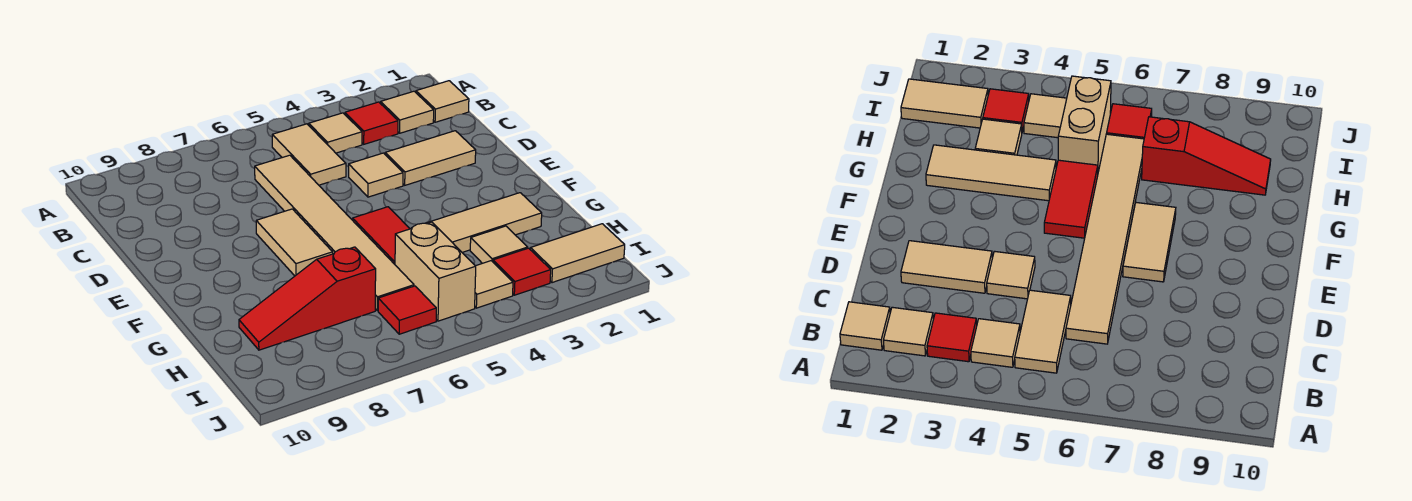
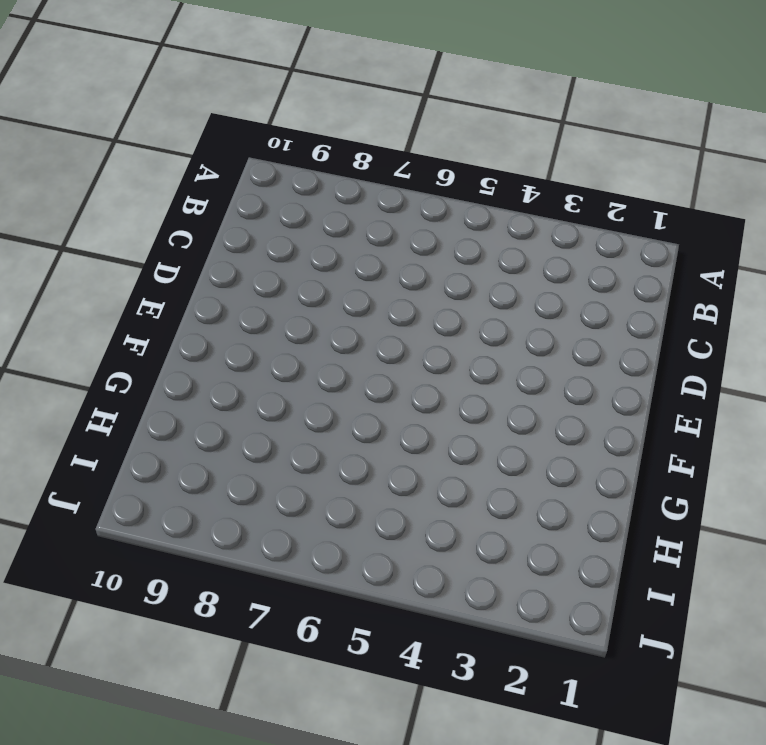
none -> tan tile B1 level 1
none -> tan tile B2 level 1
none -> red tile B3 level 1

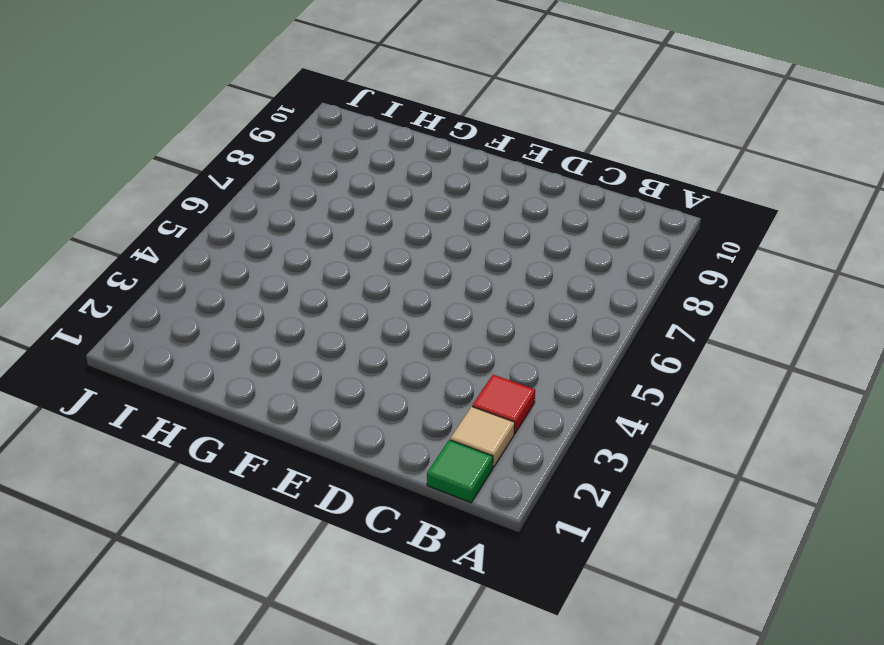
green tile B1 level 1 -> tan tile B1 level 1
none -> tan tile B4 level 1
none -> tan tile B5:C5 level 1
none -> tan tile C6:H6 level 1

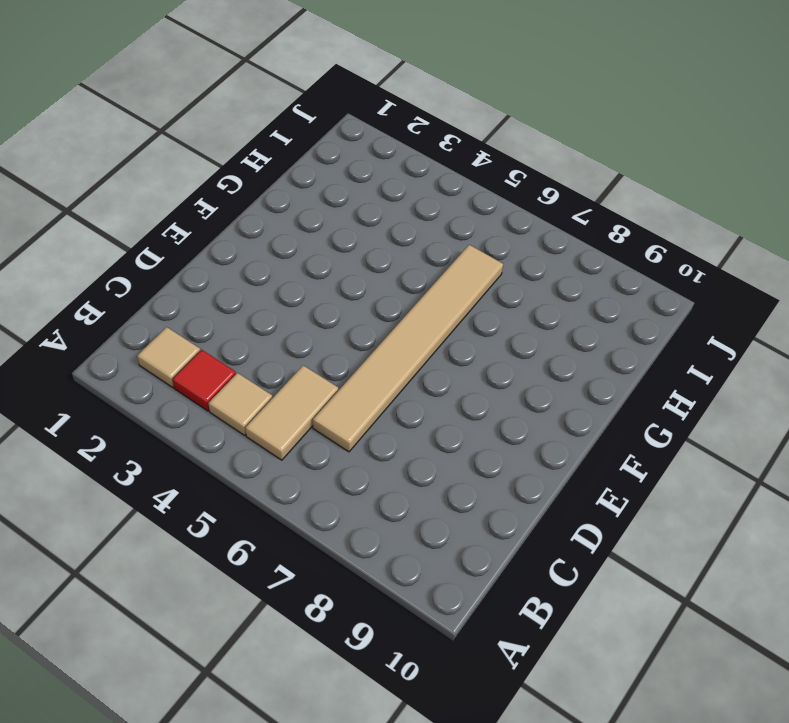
none -> tan tile B1 level 1
none -> tan tile D2:D3 level 1
none -> tan tile D4 level 1

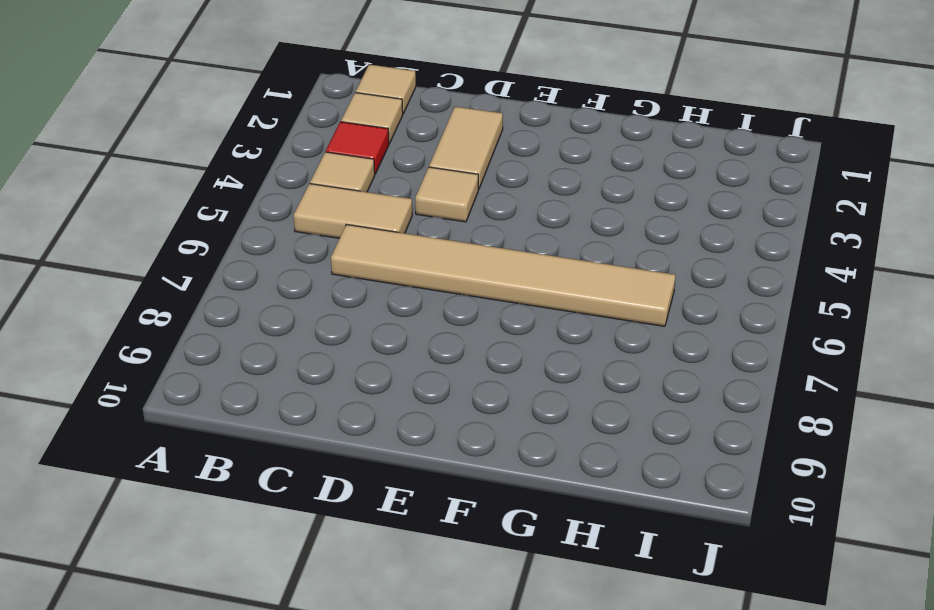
none -> tan tile E7:F7 level 1
none -> red tile F5:G5 level 1
none -> tan tile G2:G4 level 1

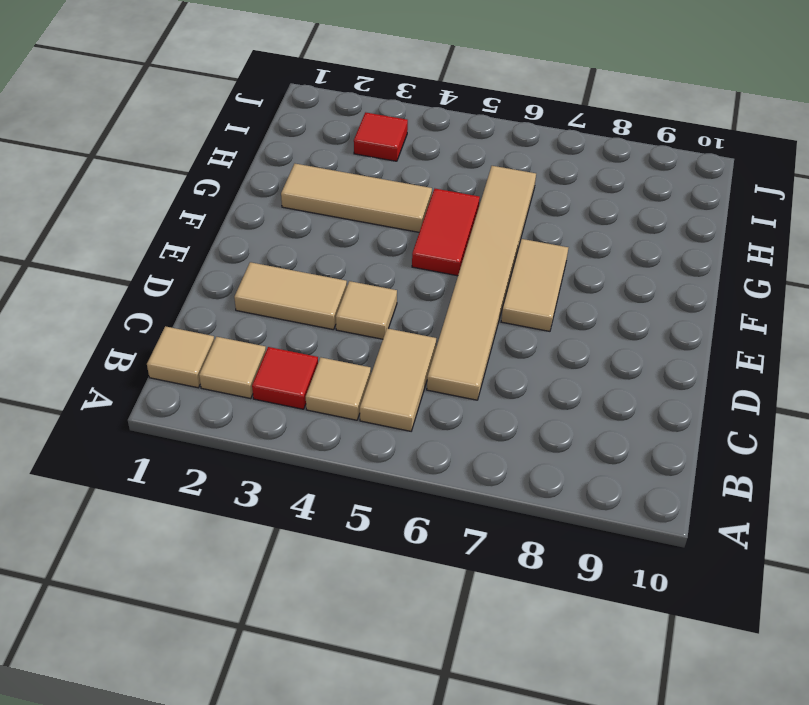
none -> tan tile H3 level 1
none -> tan brick H5:I5 level 1
none -> red slope H7:H9 level 1 top 7

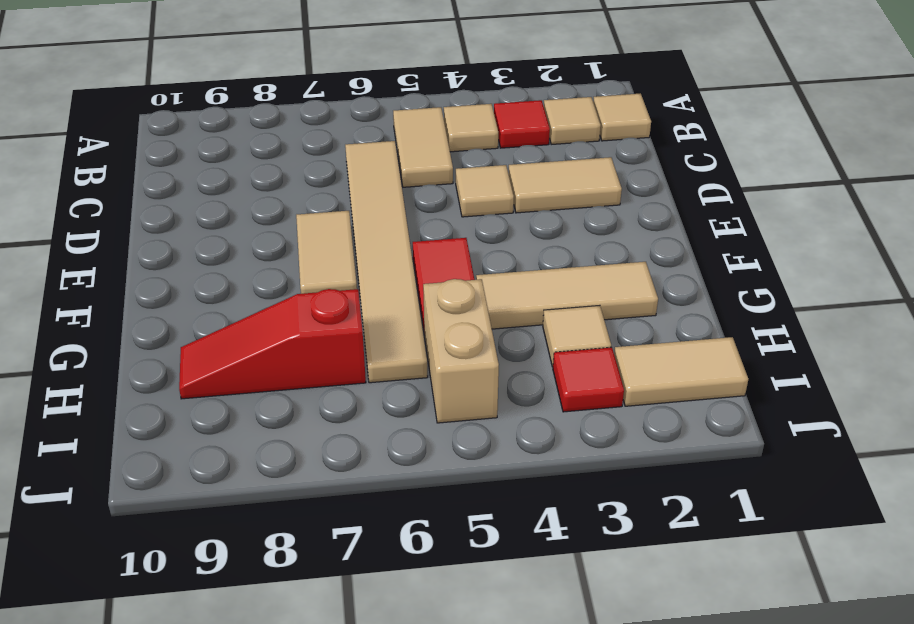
none -> tan tile I4 level 1
none -> red tile I6 level 1

